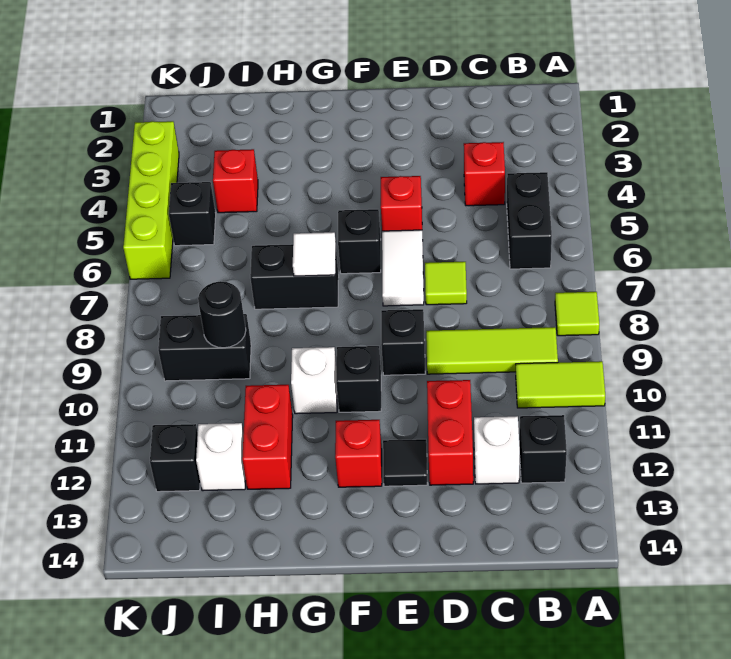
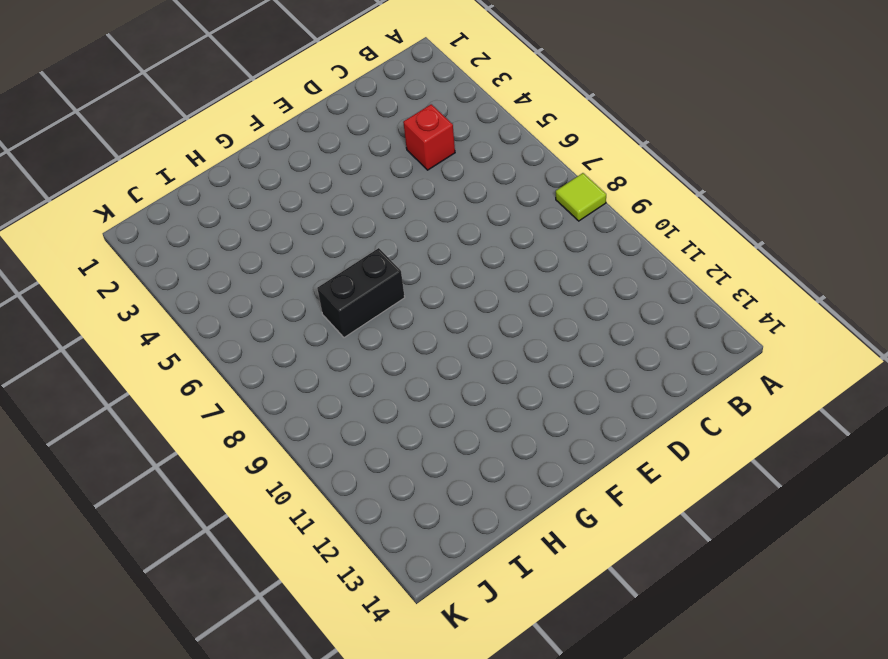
none -> lime tile A10:B10 level 1
none -> black brick B5:B6 level 1
none -> lime tile B9:D9 level 1

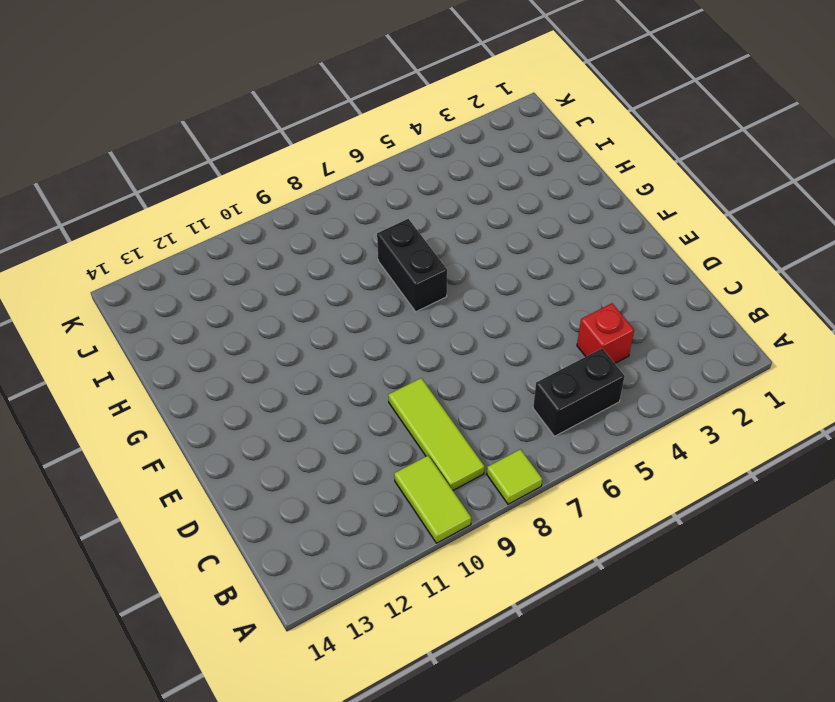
none -> black brick B12 level 1
none -> white brick C12 level 1
none -> lime tile D7 level 1

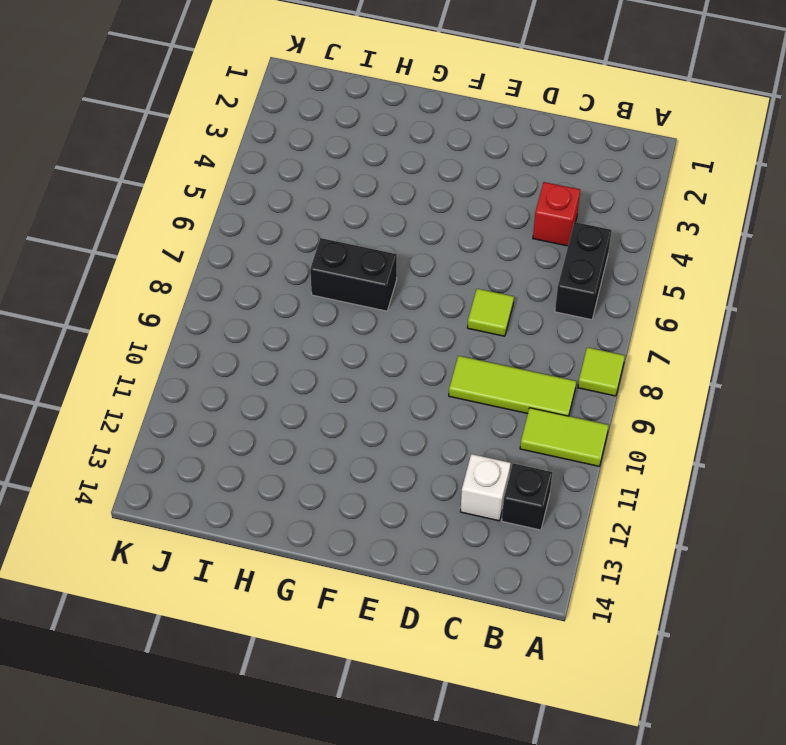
none -> red brick D11:D12 level 1
none -> red brick E5 level 1
none -> white tile E6:E7 level 1

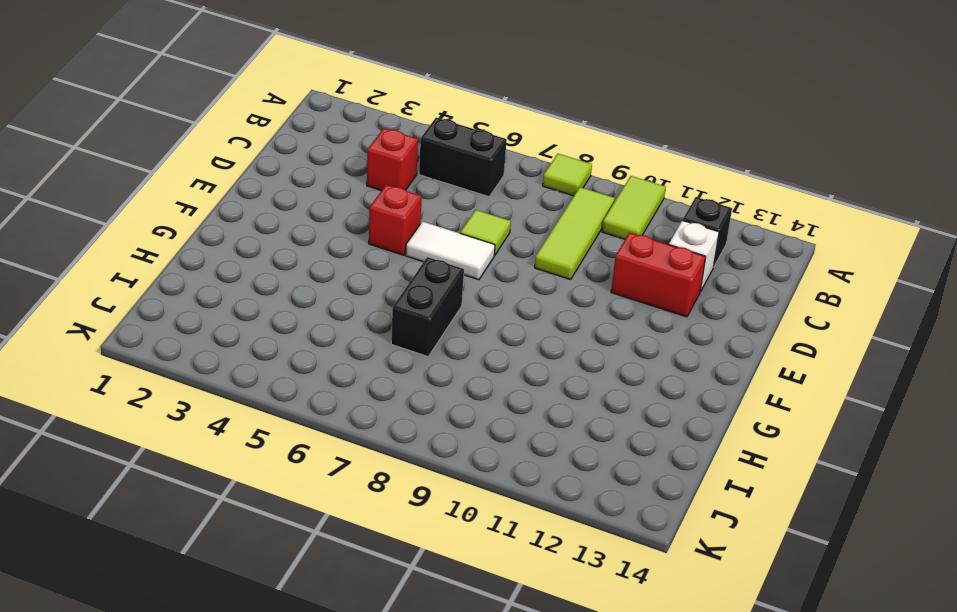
none -> black brick E9 level 1
none -> black tile E12 level 1
none -> black brick F6 level 1

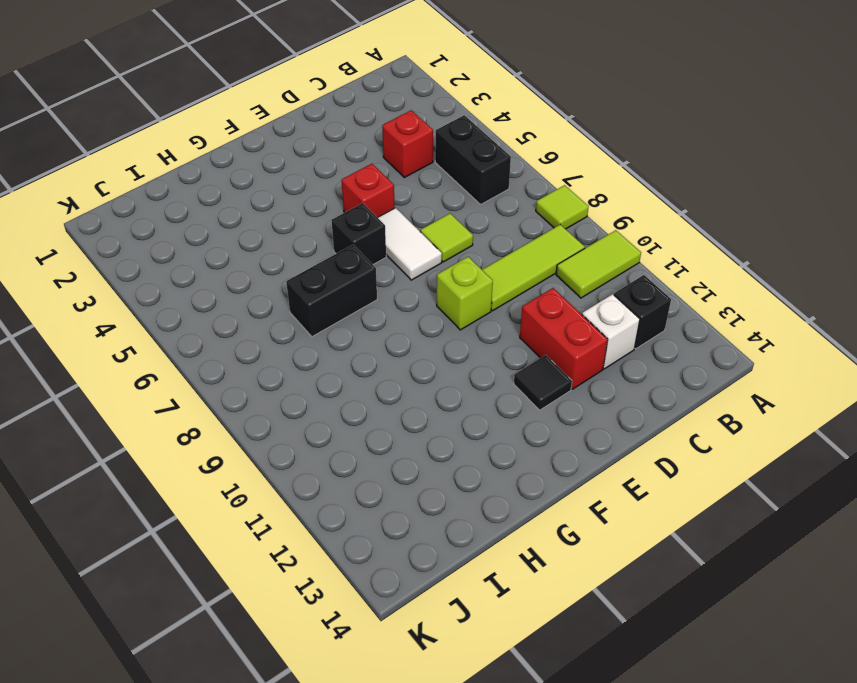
lime brick E9 level 1 -> black brick E9 level 1
none -> black brick F10 level 1
none -> red brick F12 level 1
none -> white brick G10 level 1

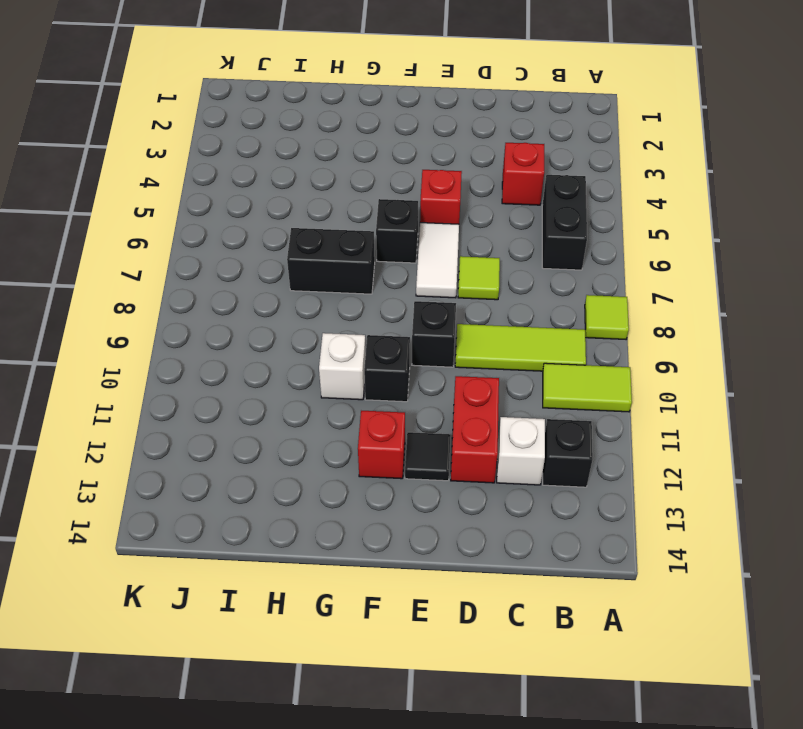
none -> red brick H11:H12 level 1
none -> red brick I4 level 1
none -> black brick I9:J9 level 1

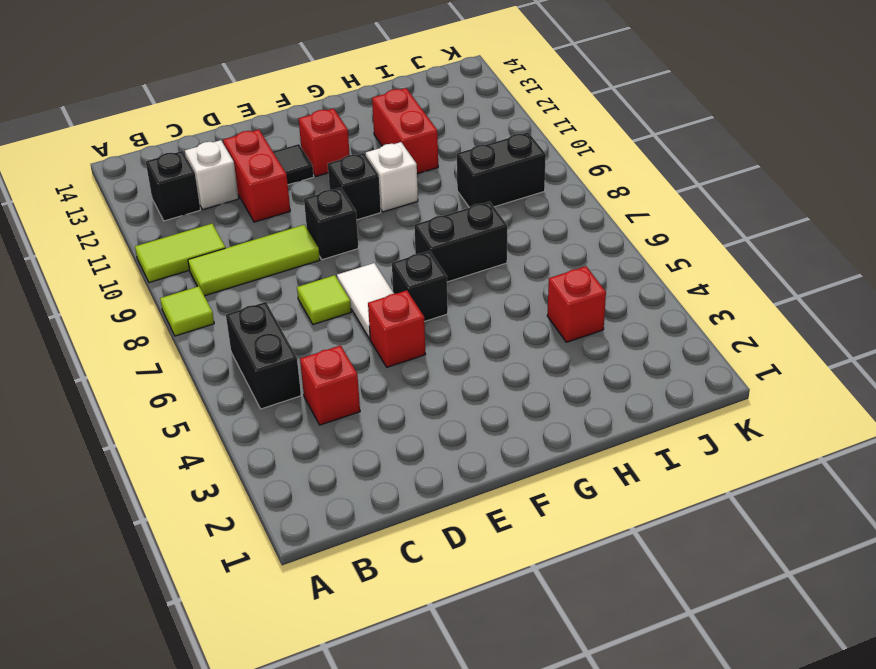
none -> white brick I12 level 1
none -> black brick J5 level 1
none -> black brick J12 level 1

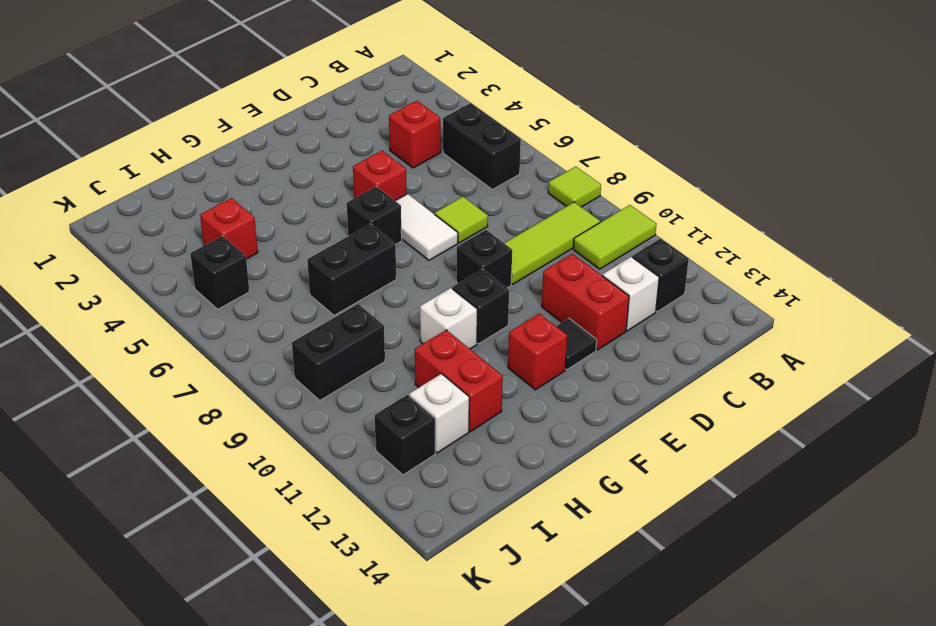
none -> lime brick K3:K6 level 1
none -> white tile G7 level 2
none -> black round brick I9 level 2

